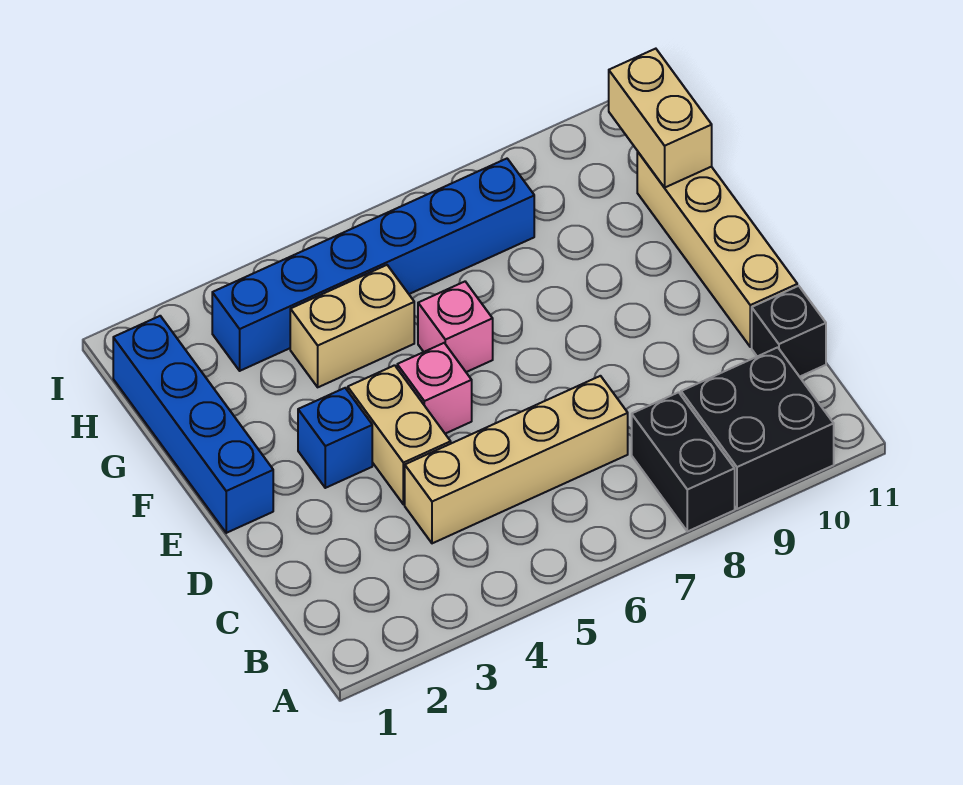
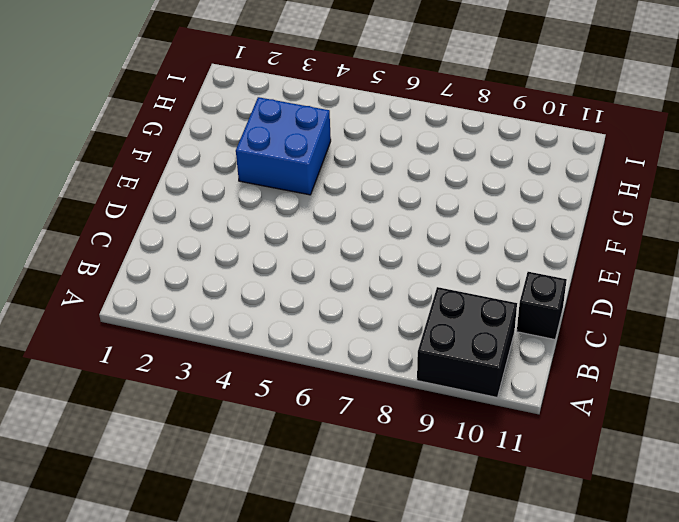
blue brick F3:G4 level 1 -> tan brick G4:G5 level 1
none -> black brick A8:B8 level 1
none -> tan brick C4:C7 level 1
none -> tan brick D4:E4 level 1

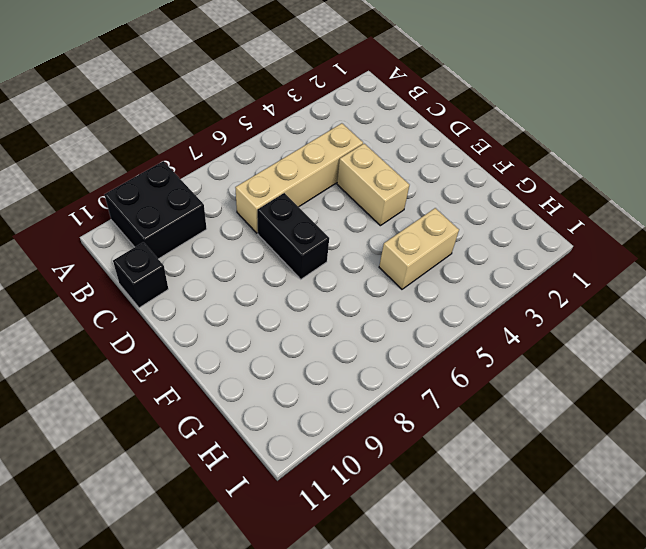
black brick D7:E7 level 1 -> black brick A8:B8 level 1
none -> tan brick D11:G11 level 1
none -> blue brick E1:H1 level 1
none -> blue brick E3 level 1

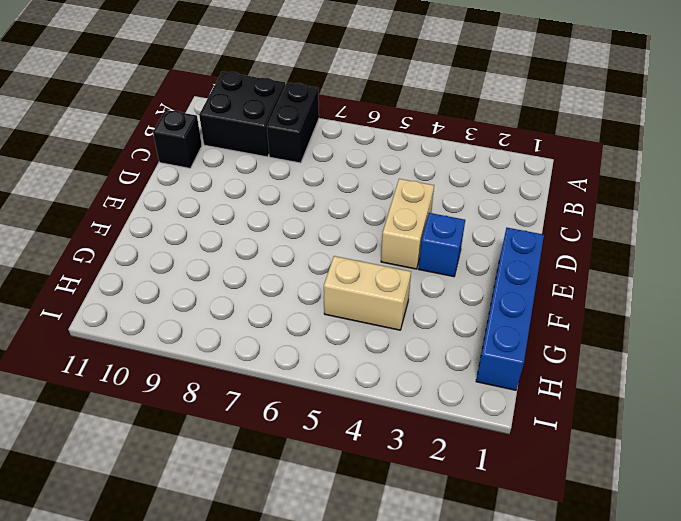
none -> tan brick C4:C7 level 1
none -> tan brick D11:G11 level 1
none -> pink brick E5 level 1

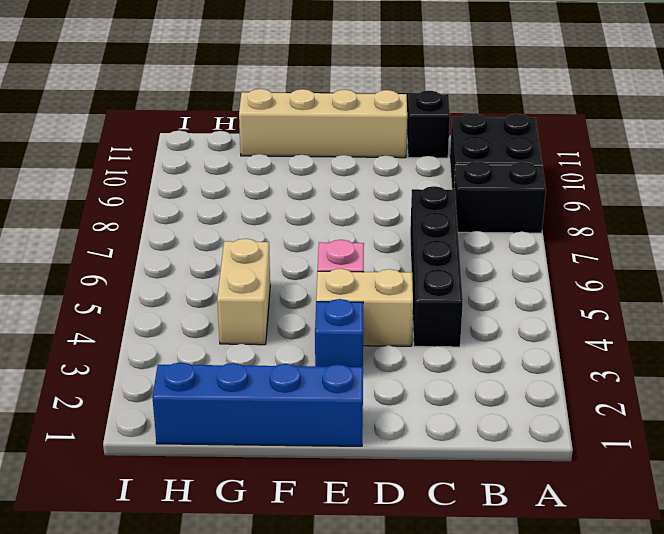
black brick C4:C7 level 1 -> tan brick C4:C7 level 1
none -> pink brick F6 level 1
none -> blue brick H3:H8 level 1
none -> tan brick G11:H11 level 2

